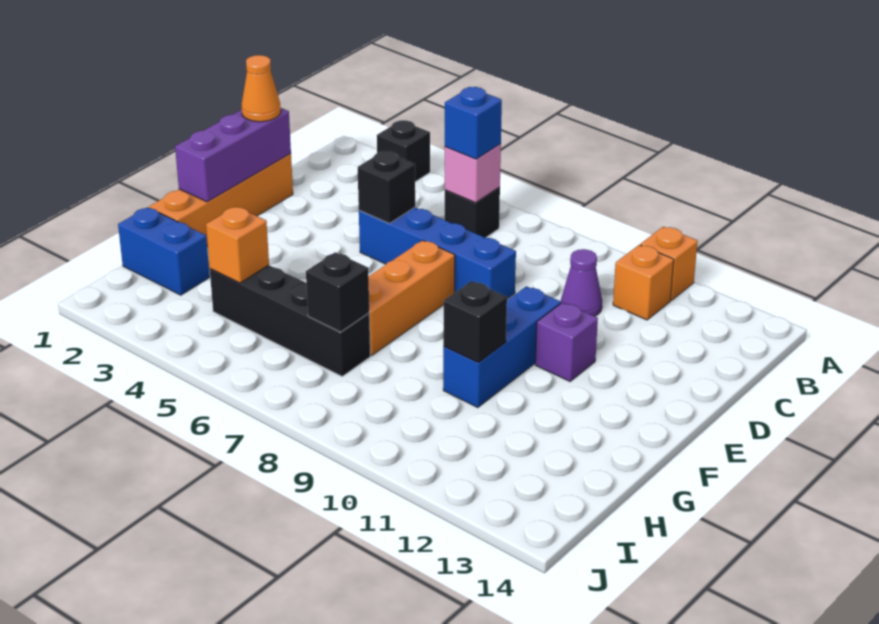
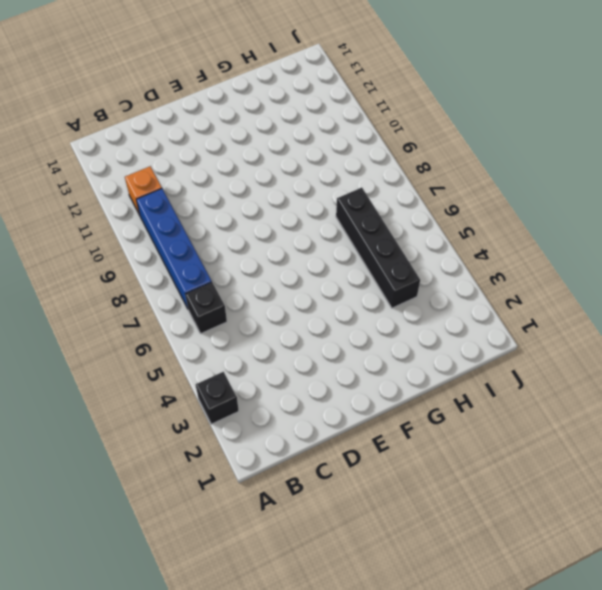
blue brick B7:B10 level 1 -> blue brick D5:D8 level 1
none -> orange brick A11 level 1
none -> purple cone C10 level 1
none -> orange brick D1:G1 level 1

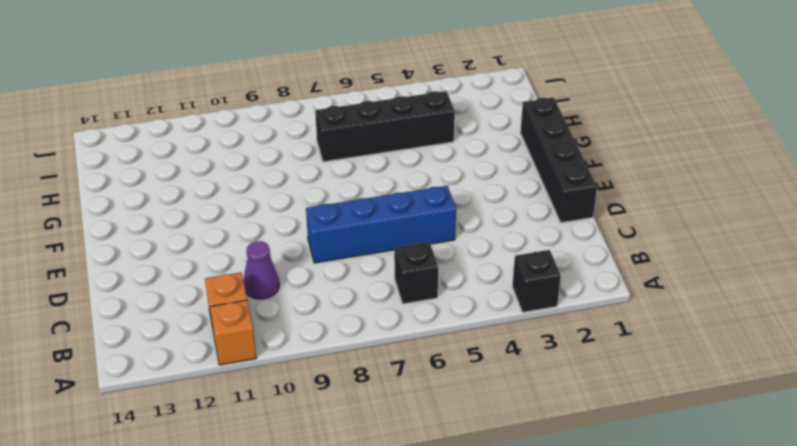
black brick D1:G1 level 1 -> orange brick D1:G1 level 1
none -> orange brick E7:G7 level 1
none -> blue brick E10:G10 level 1
none -> purple brick E11 level 1

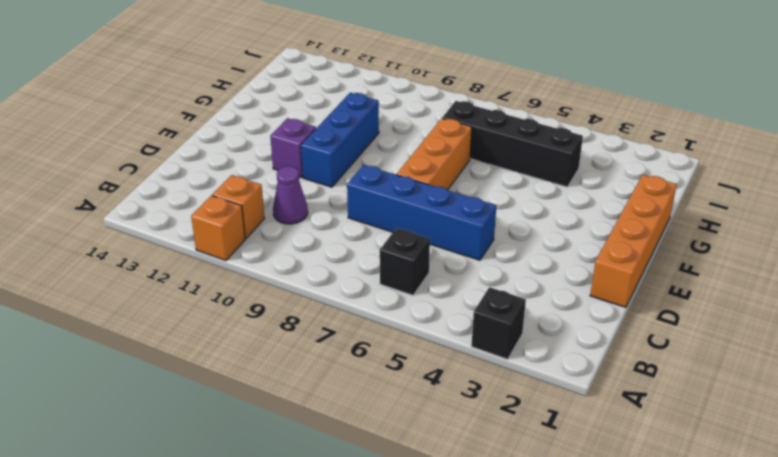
none -> blue brick H1:H2 level 1
none -> pink brick B6 level 2
none -> purple brick D1:F1 level 2

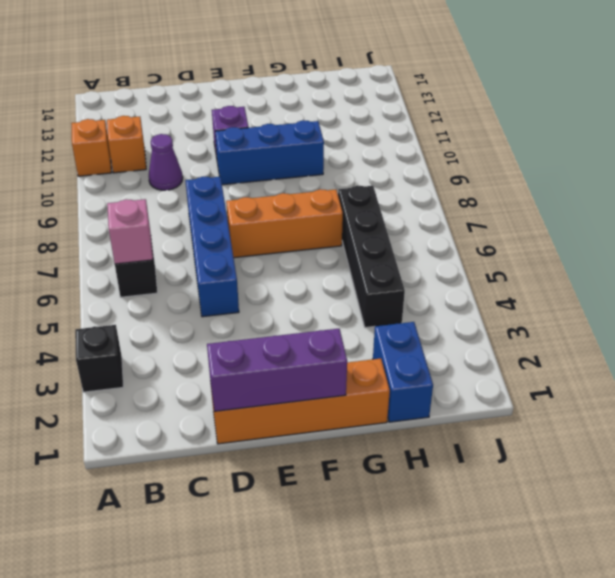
none -> black brick D5 level 2
none -> black brick G10 level 2
none -> orange brick H4 level 2

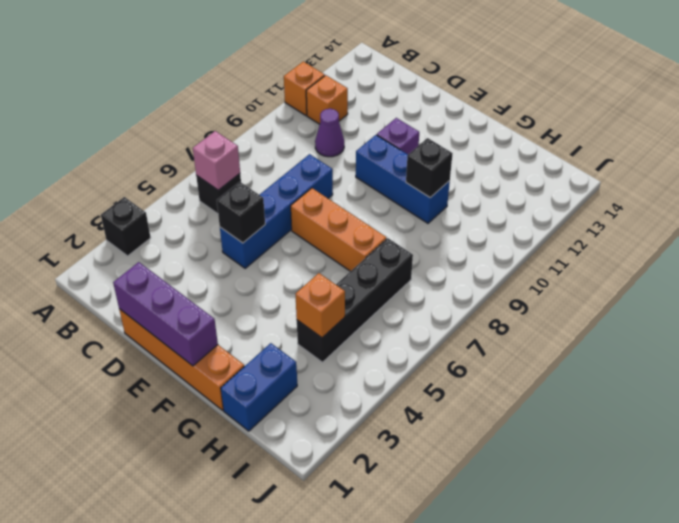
none -> black brick H7 level 2
none -> blue brick B6 level 3
none -> orange cone D1 level 3

